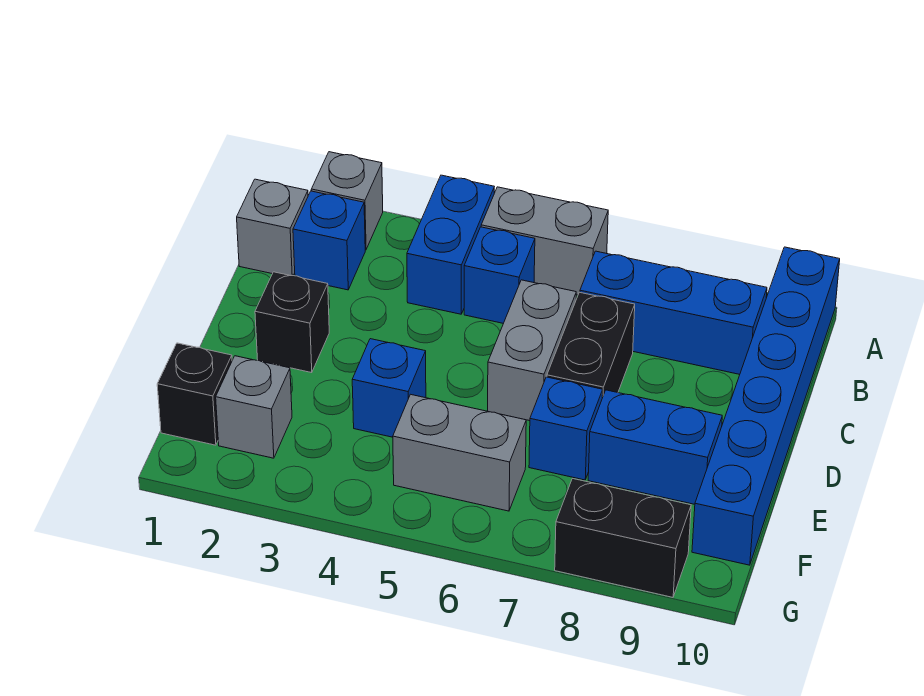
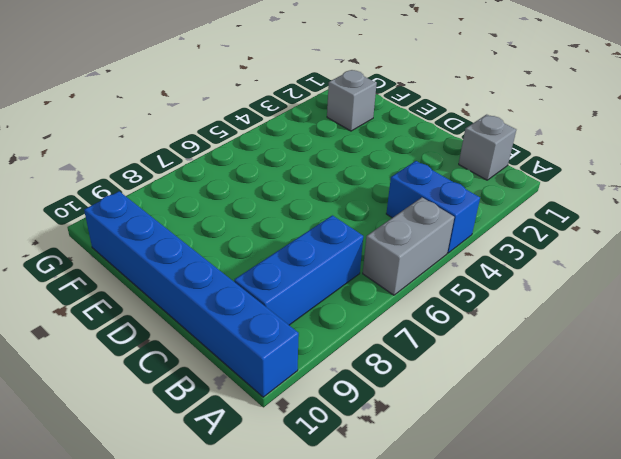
none -> grey brick A2 level 1
none -> blue brick B2 level 1
none -> blue brick B5 level 1

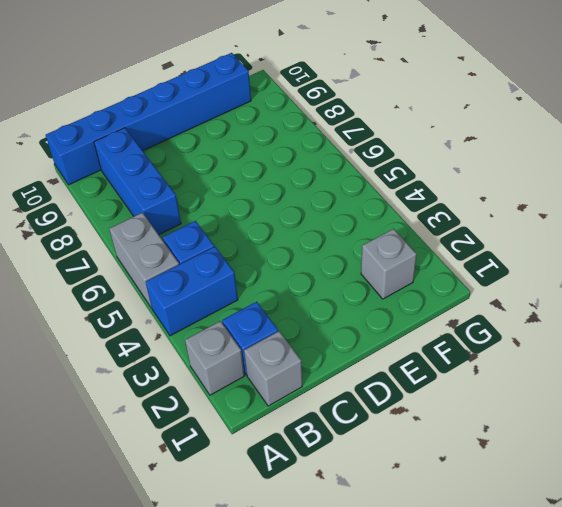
none -> grey brick C6:D6 level 1
none -> black brick C7:D7 level 1
none -> black brick D2 level 1

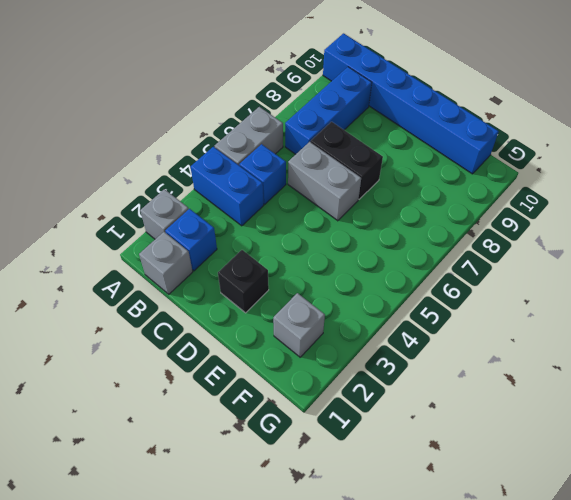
none -> blue brick E4 level 1
none -> blue brick E7 level 1
none -> blue brick E8:E9 level 1

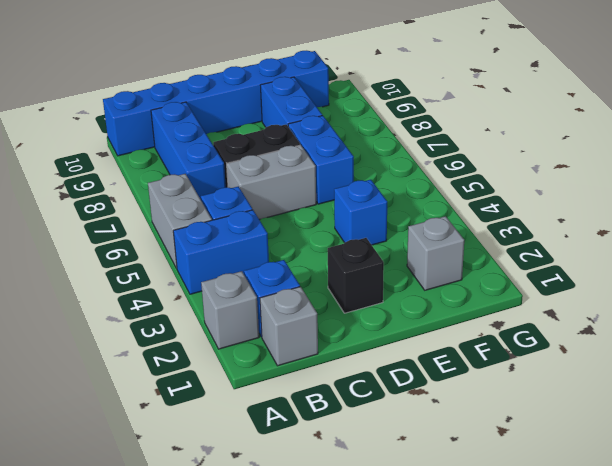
blue brick E6:E7 level 1 -> blue brick E7 level 1
none -> black brick F1 level 1
none -> grey brick F5:F6 level 1
none -> black brick G8:G9 level 1

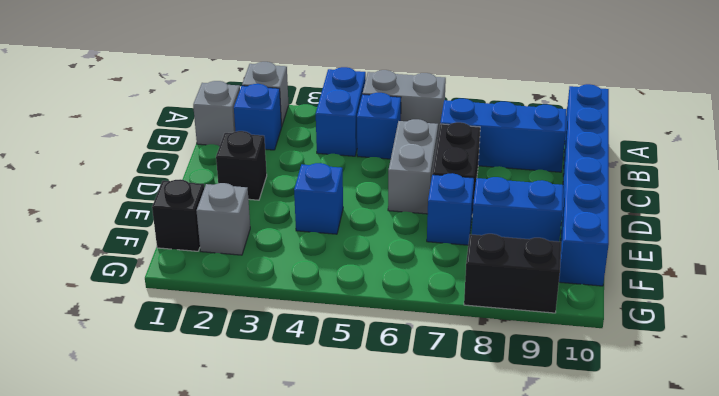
none -> grey brick F5:F6 level 1

